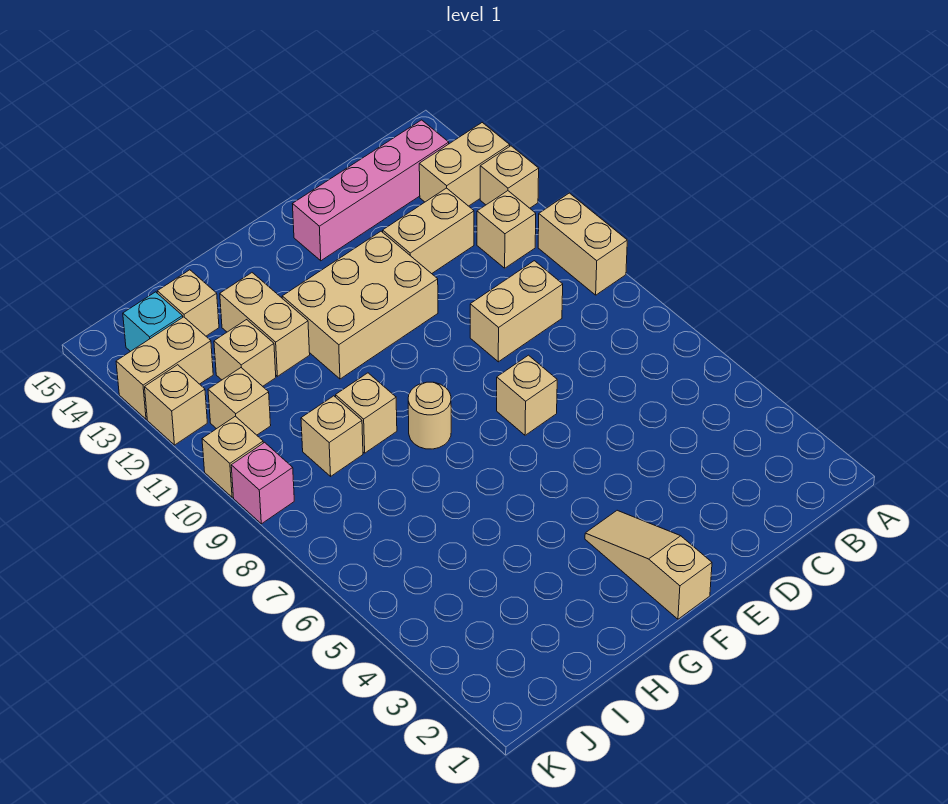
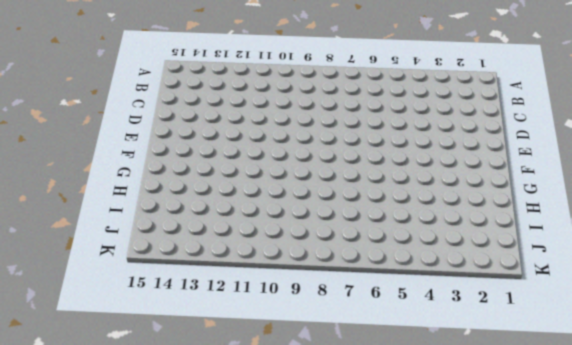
none -> tan brick A9:A10 level 1
none -> tan brick A12 level 1
none -> tan brick A13:B13 level 1

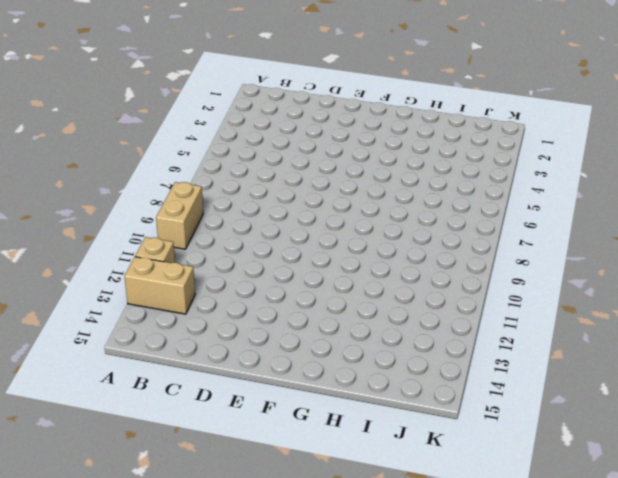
none -> tan brick B11 level 1
none -> pink brick B14:E14 level 1
none -> tan brick C9:D9 level 1

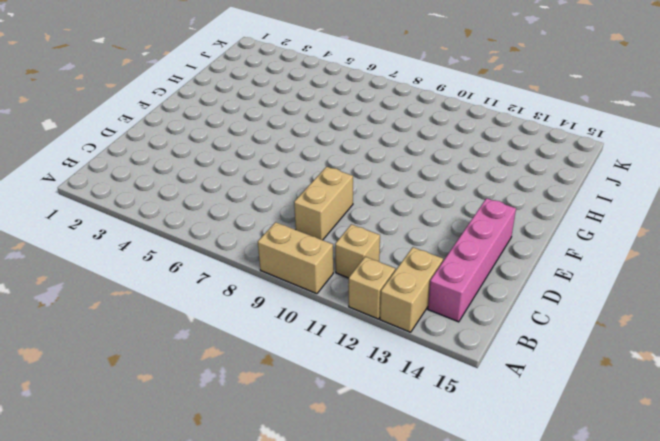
none -> tan brick C12:D12 level 1
none -> tan brick E7 level 1
none -> tan brick E11:G12 level 1

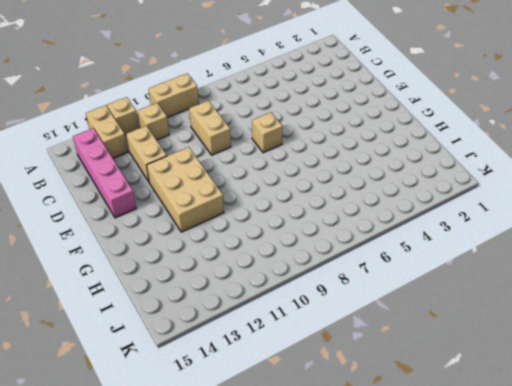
none -> tan slope F1:F3 level 1 top 1
none -> tan round brick G8 level 1
none -> tan brick H9 level 1

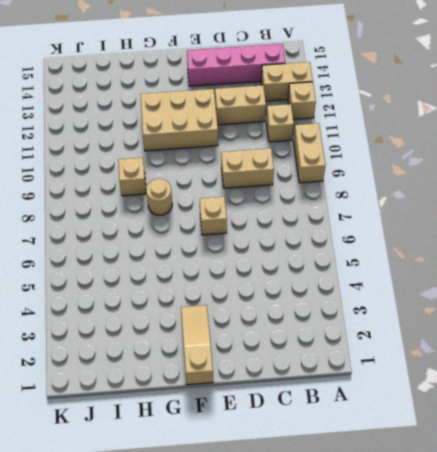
none -> tan brick H12:H13 level 1
none -> tan brick I9 level 1
none -> tan brick I12 level 1

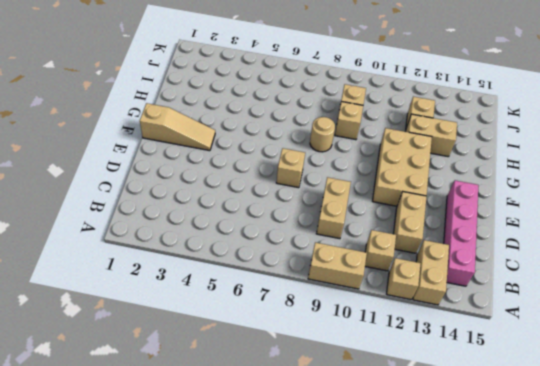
none -> tan brick I14 level 1
none -> tan brick J11 level 1
none -> tan brick J13:K13 level 1

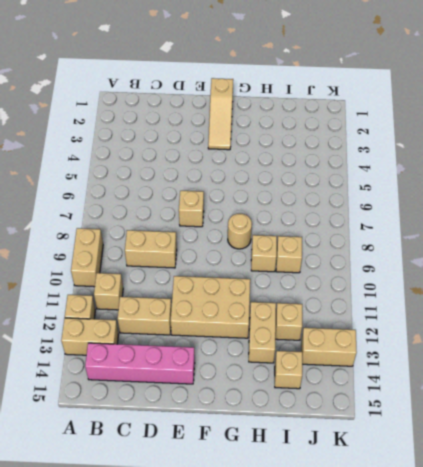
none -> tan brick J11 level 1
none -> cyan brick J14 level 1
none -> pink brick K9 level 1

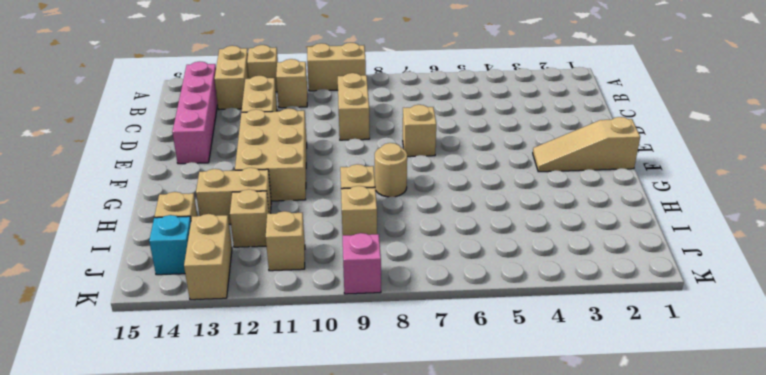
none -> tan brick K10 level 1
none -> tan brick K12 level 1

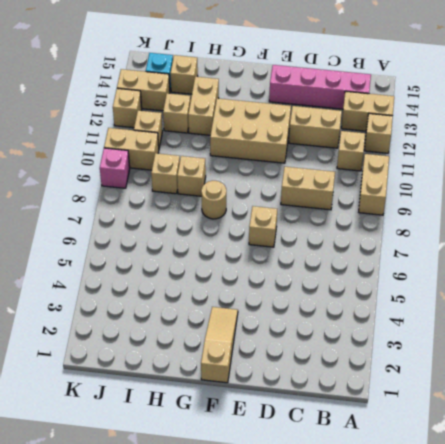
tan brick J10:K10 level 1 -> tan brick K10 level 1

